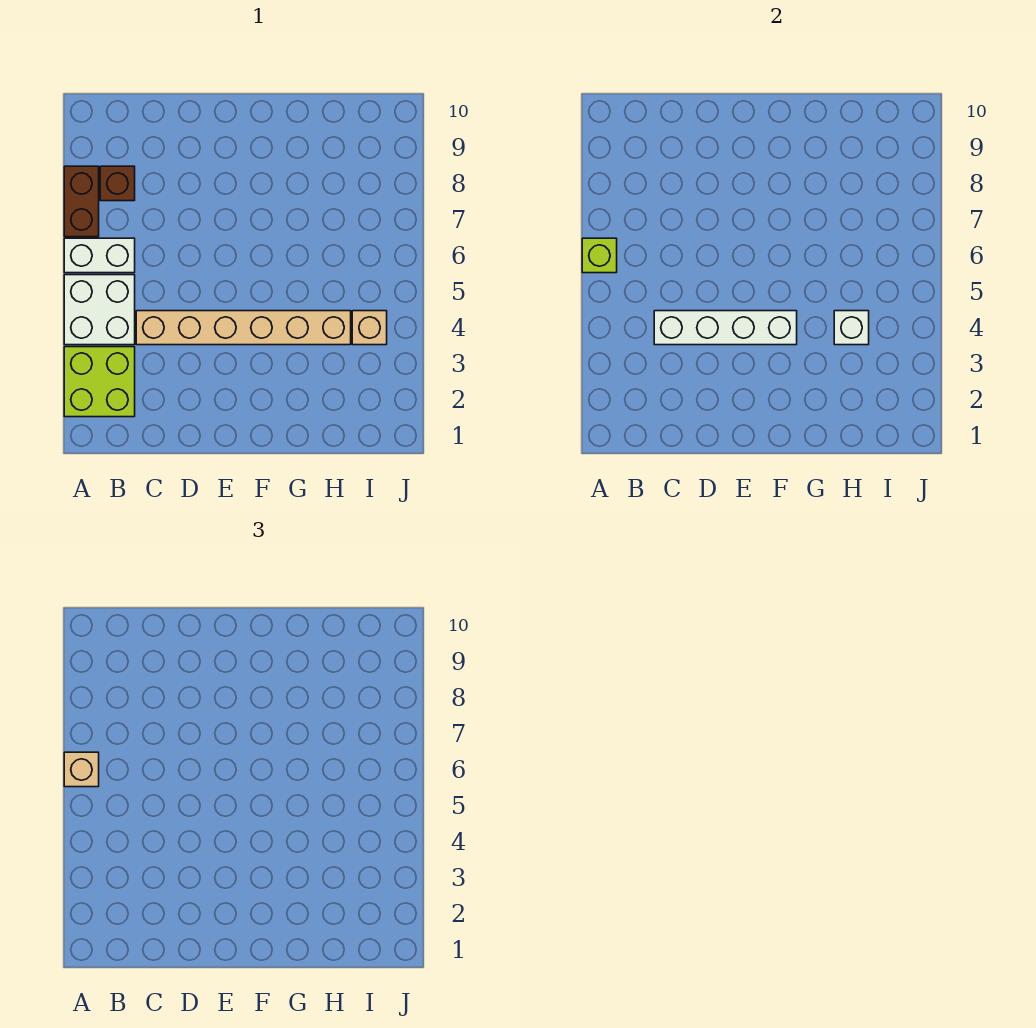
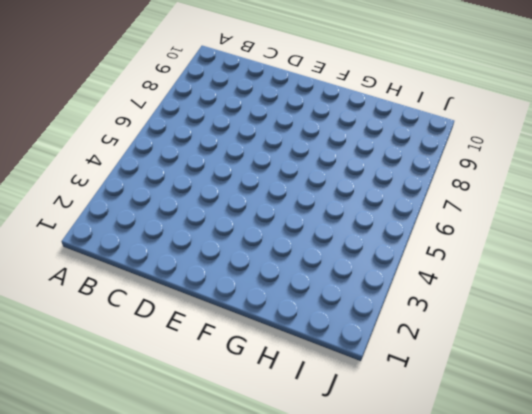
none -> lime brick A2:B3 level 1
none -> white brick A4:B5 level 1

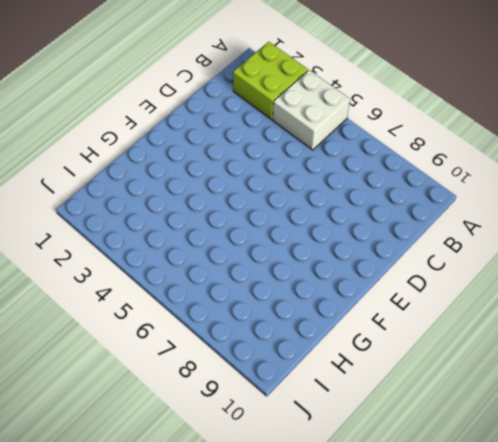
none -> white brick A6:B6 level 1
none -> brown brick A7:A8 level 1

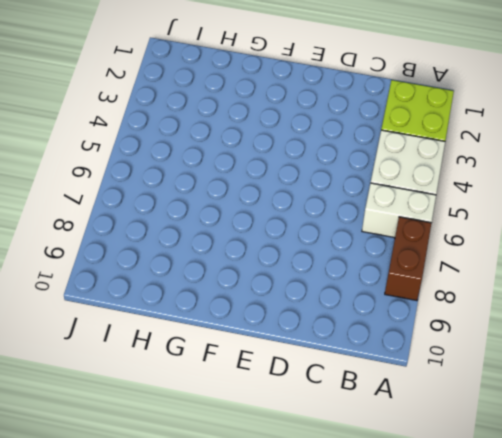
none -> brown brick B8 level 1
none -> tan brick C4:H4 level 1

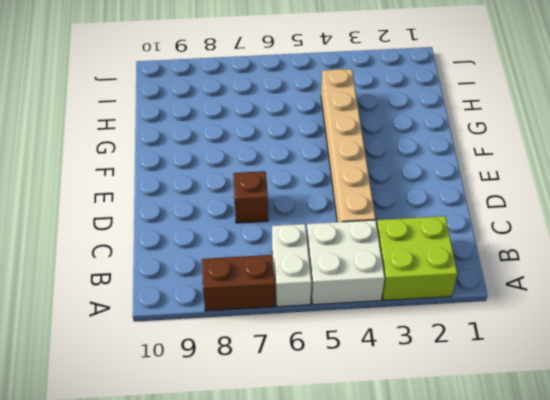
brown brick D7 level 1 -> brown brick B8 level 1
none -> tan brick I4 level 1
none -> lime brick A6 level 2

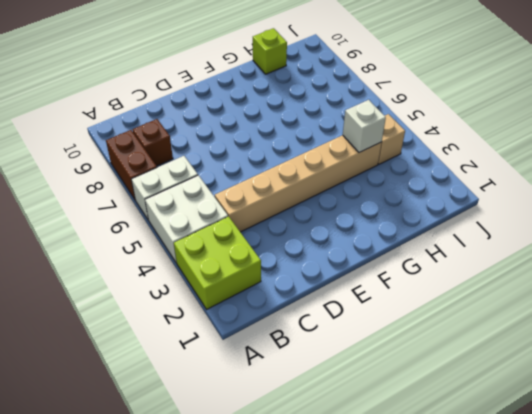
lime brick H10 level 1 -> lime brick A6 level 2
none -> white brick C4:F4 level 2
none -> tan brick A6 level 3

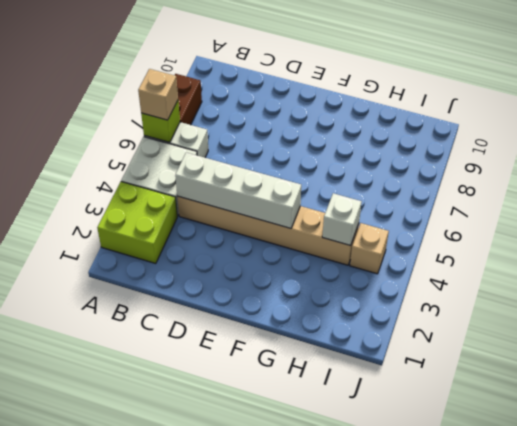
none -> brown brick B8 level 1

